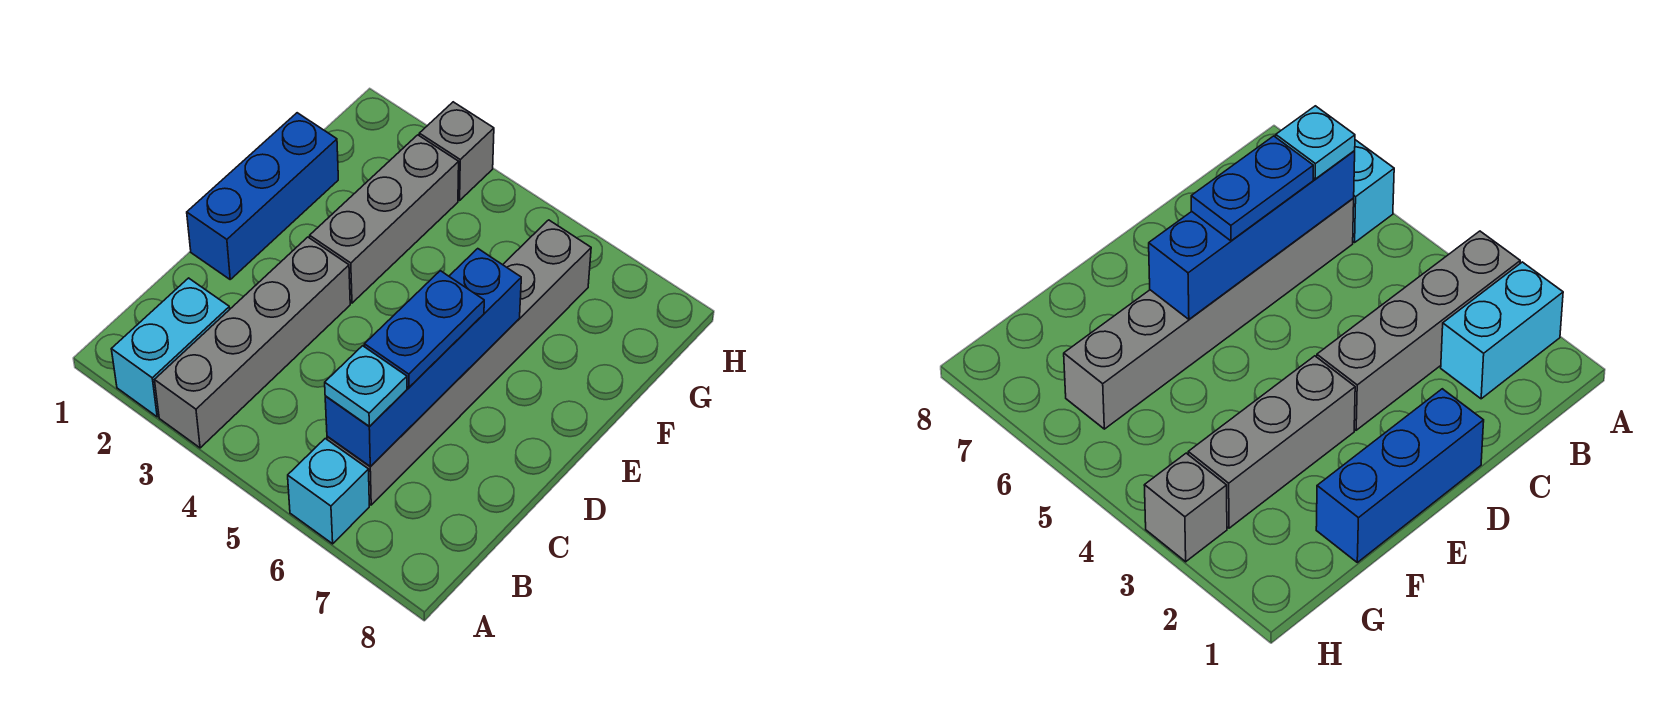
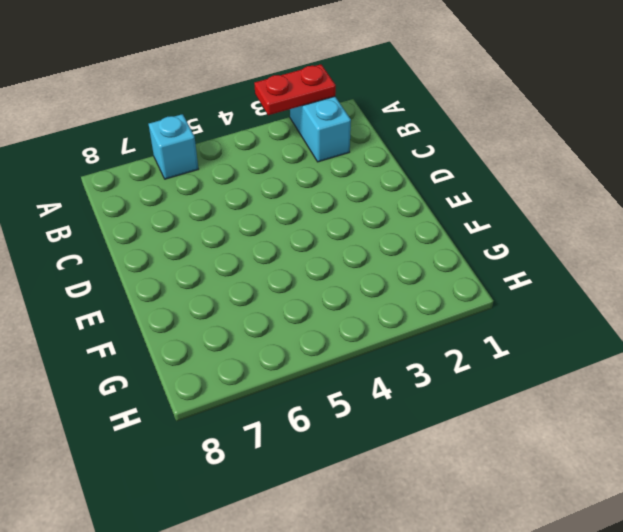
red plate A2:A3 level 2 -> none
none -> grey brick A3:D3 level 1
none -> grey brick B6:G6 level 1

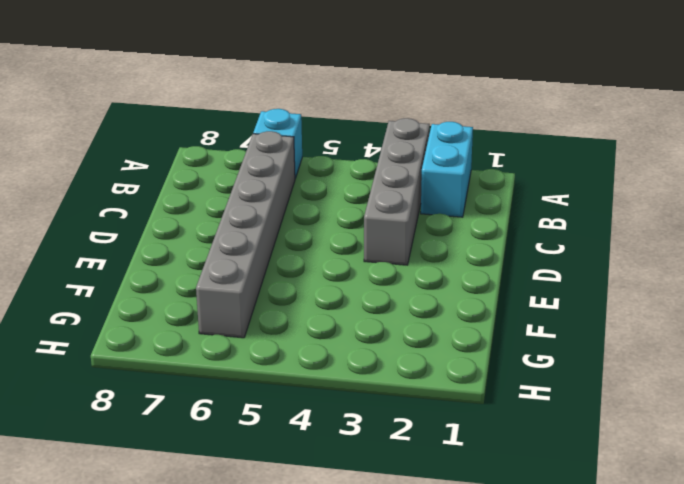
none -> blue brick D1:F1 level 1
none -> grey brick E3:G3 level 1

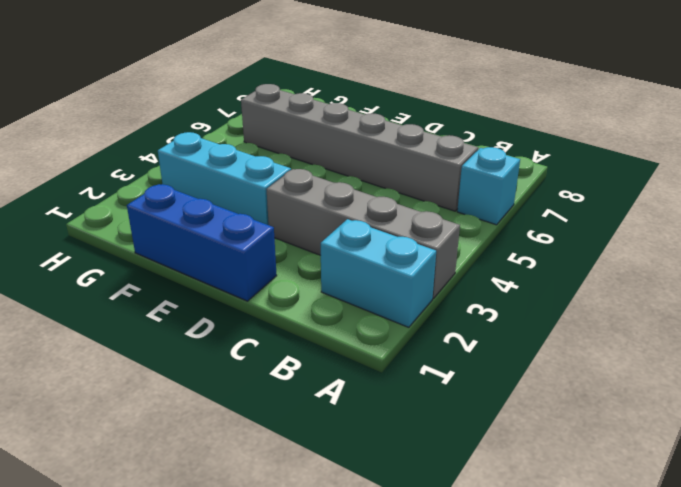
cyan brick E3:G3 level 1 -> grey brick E3:G3 level 1
none -> grey brick H3 level 1
none -> blue brick B6:E6 level 2

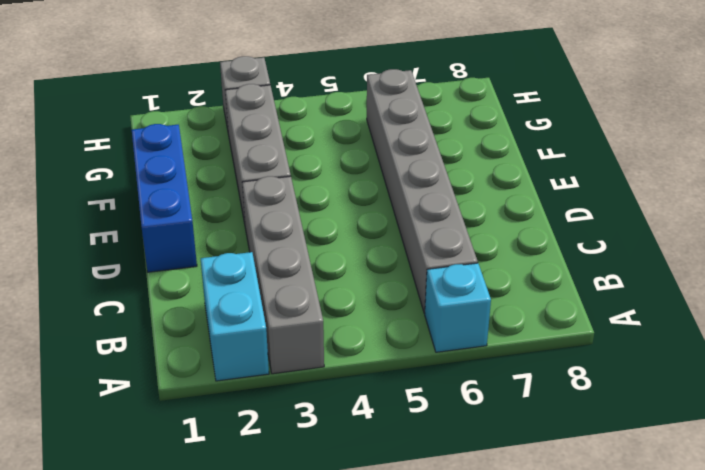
none -> blue brick B6:E6 level 2
none -> cyan plate B6 level 3

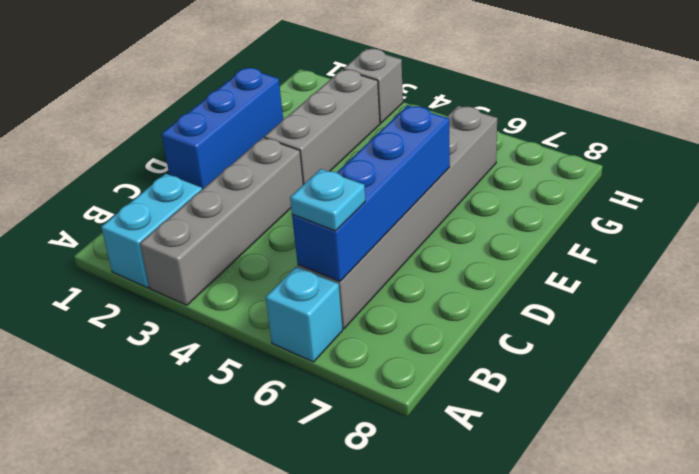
none -> blue plate C6:D6 level 3

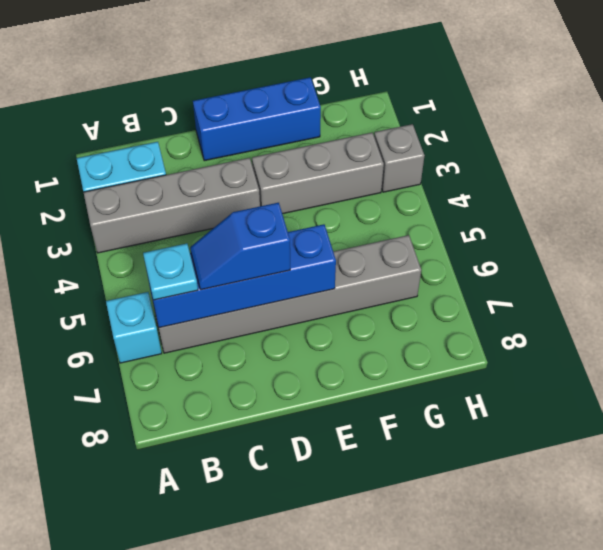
blue slope C6:D6 level 3 top D -> blue plate C6:D6 level 3

